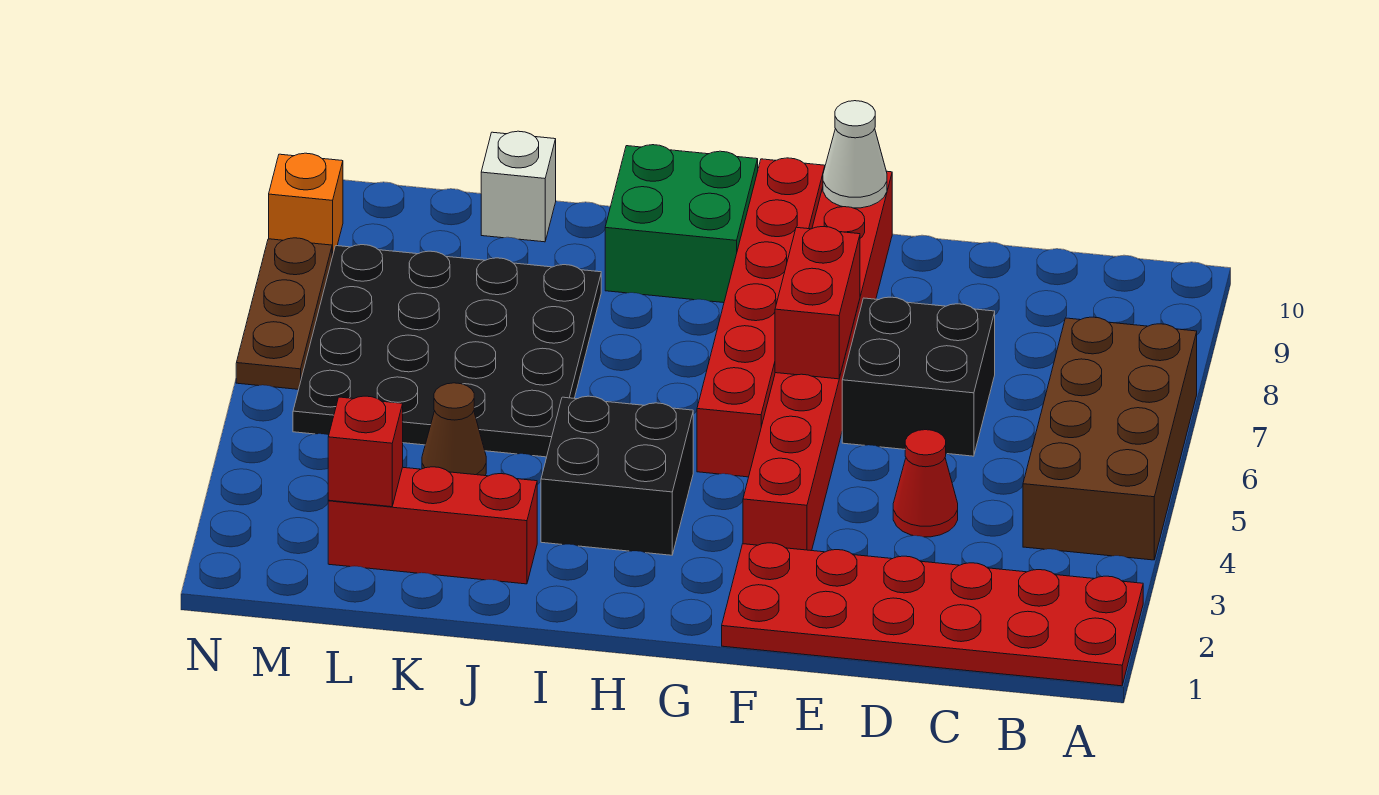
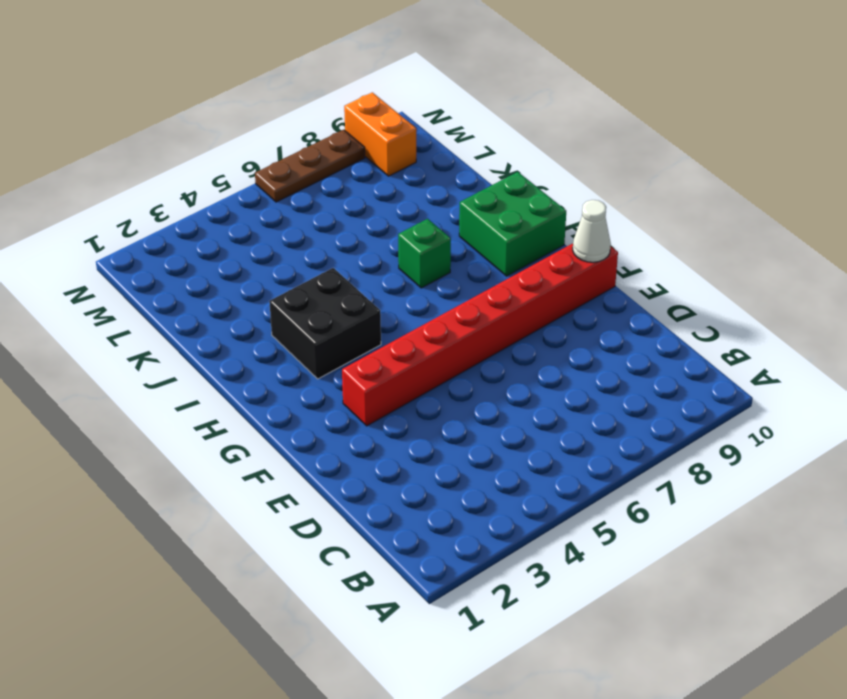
green brick I7 level 1 -> none
orange brick M9:N9 level 1 -> orange brick N9 level 1
none -> red plate A1:F2 level 1
none -> brown brick A4:B7 level 1
none -> red cone D4 level 1

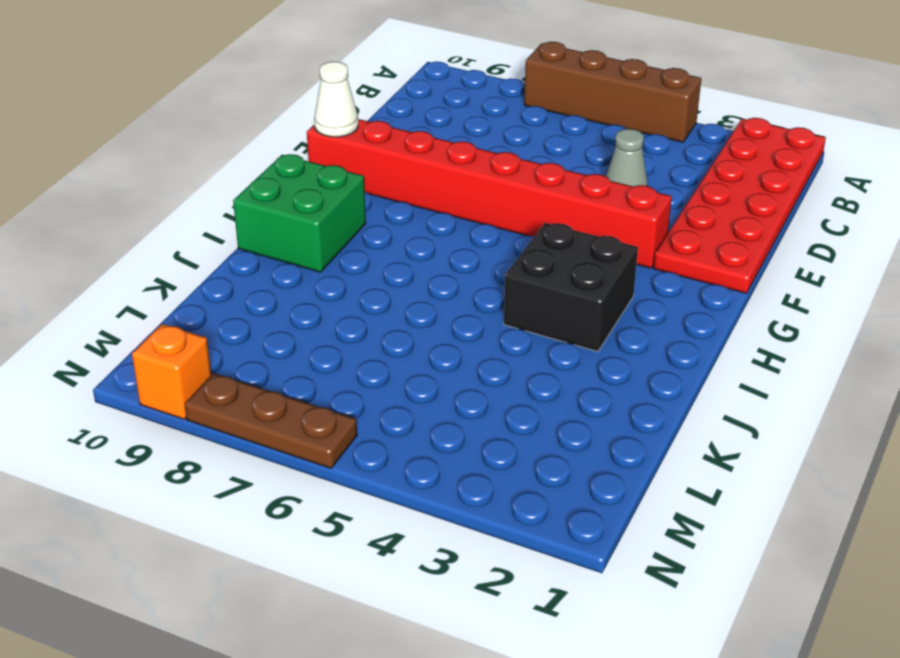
brown brick A4:A7 level 1 -> brown brick A4:B7 level 1
grey cone D4 level 1 -> red cone D4 level 1
none -> black brick D6:E7 level 1
none -> red brick G5:G10 level 1
none -> red brick J2:L2 level 1

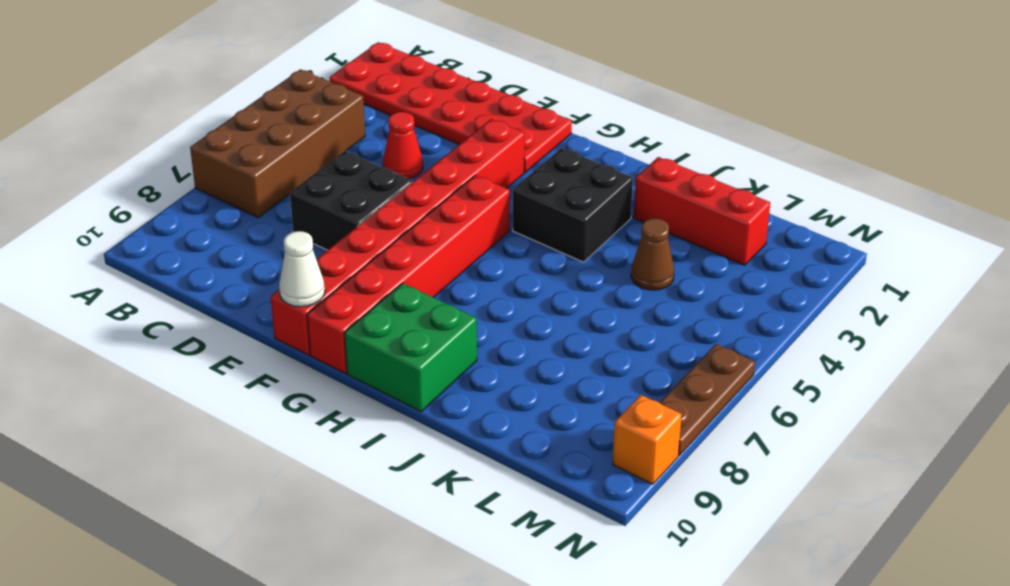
none -> black plate J5:M8 level 1
none -> white brick K10 level 1
none -> red brick F6:F7 level 2

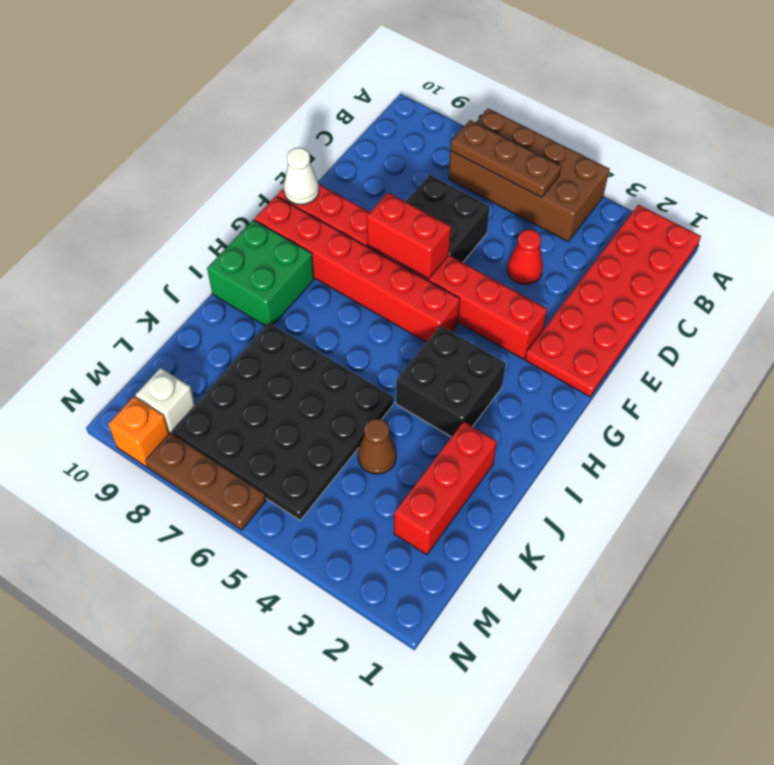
brown plate B5:B7 level 2 -> none
white brick M9 level 1 -> white brick K10 level 1
none -> red brick L2 level 2

